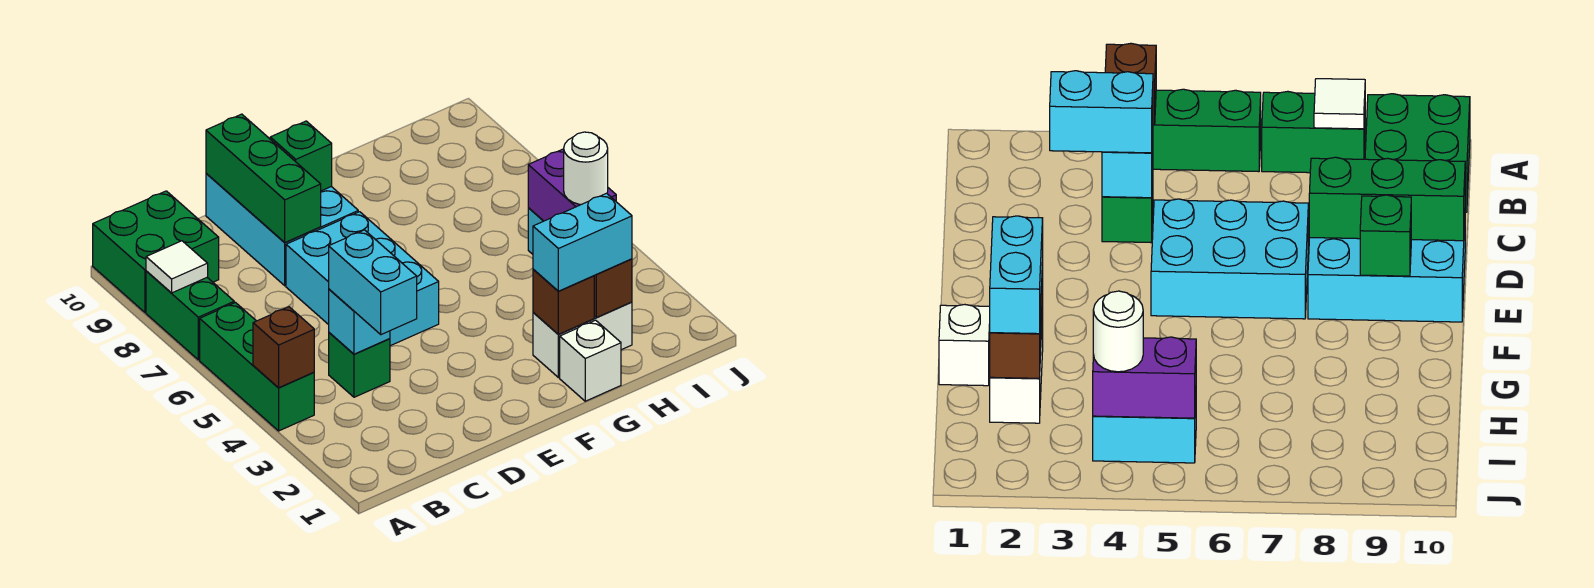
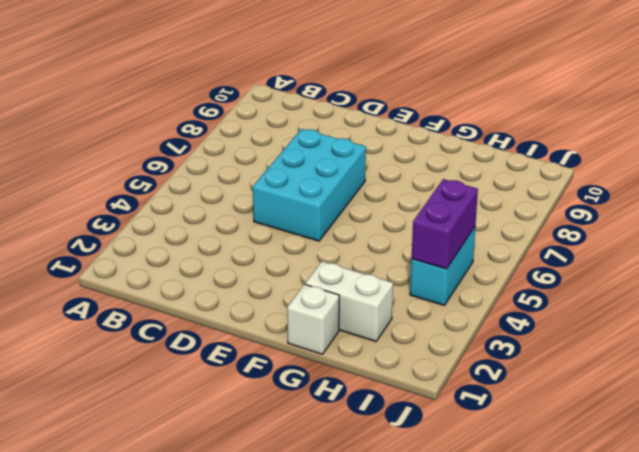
none -> green brick A4:A6 level 1
none -> green brick A7:A8 level 1
none -> green brick A9:B10 level 1

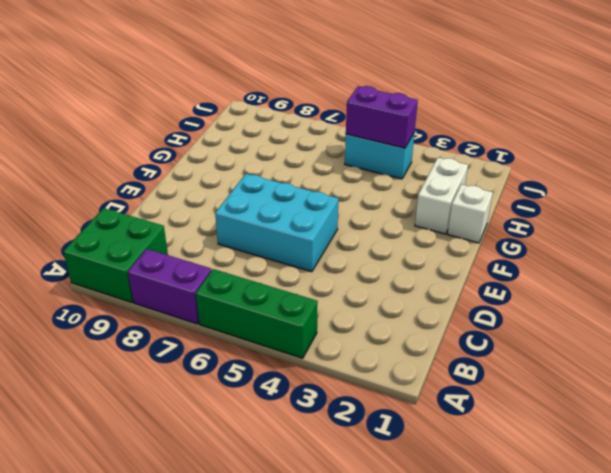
purple brick A7:A8 level 1 -> green brick A7:A8 level 1
none -> green brick C4 level 1
none -> cyan brick D8:E10 level 1
none -> brown brick A4 level 2

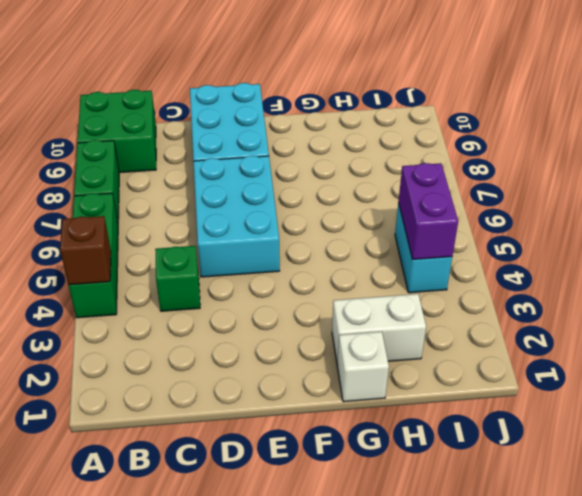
none -> white tile A8 level 2
none -> cyan brick C4 level 2
none -> green brick D8:D10 level 2

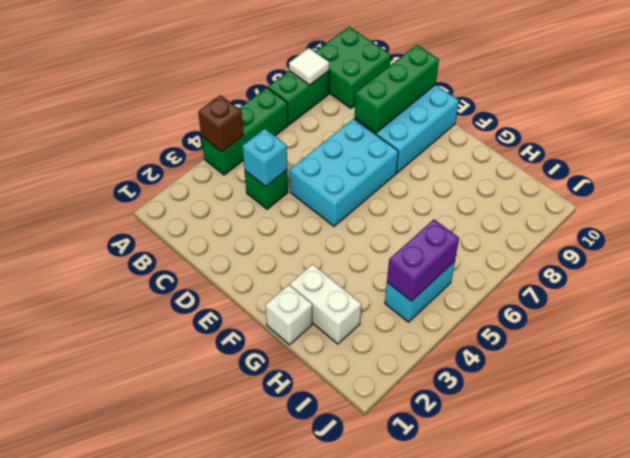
none -> green brick E9 level 2
none -> brown brick G2 level 2
none -> brown brick H2 level 2

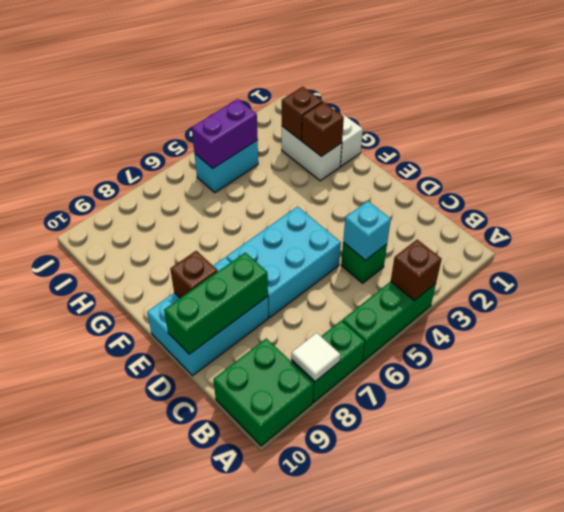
brown brick E9 level 2 -> green brick E9 level 2
none -> cyan brick C3:C4 level 3
none -> cyan brick G2:H2 level 3
none -> white round brick I4 level 3

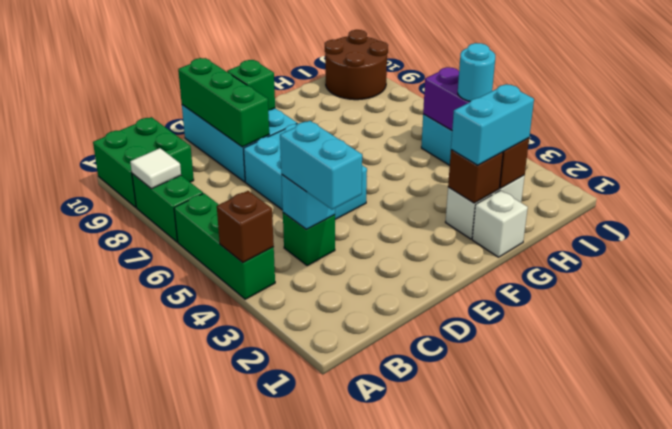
cyan round brick I4 level 3 -> white round brick I4 level 3
brown round brick I9:J10 level 1 -> none

